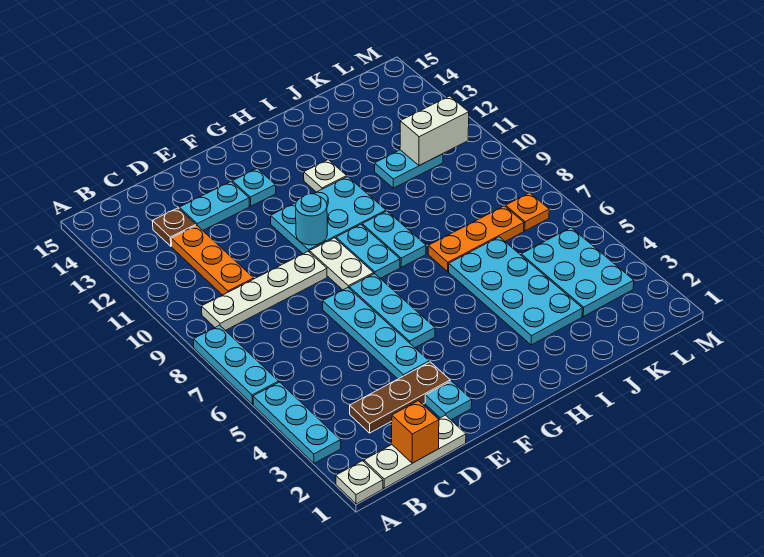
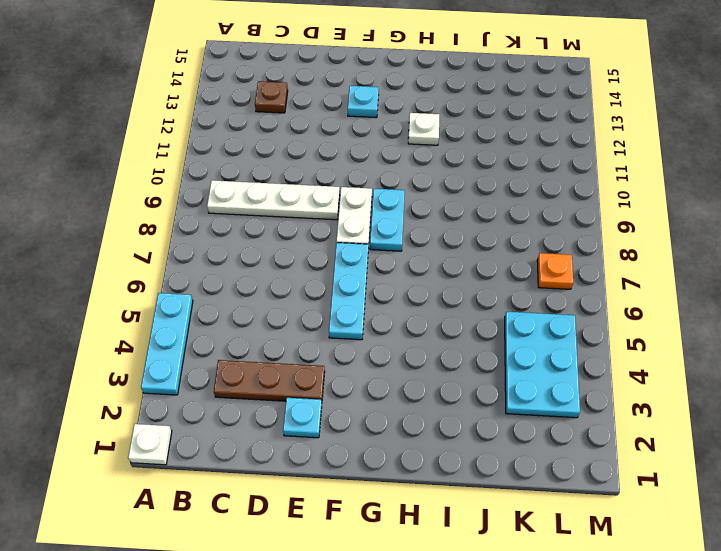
none -> cyan plate A6:A8 level 1
none -> white plate B1:D1 level 1
none -> orange plate C10:C12 level 1

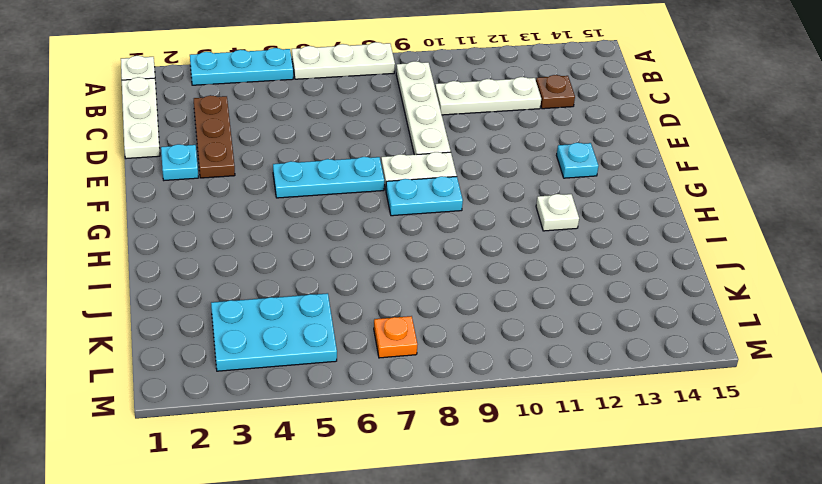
white plate A6:A8 level 1 -> cyan plate A6:A8 level 1
white plate C10:C12 level 1 -> orange plate C10:C12 level 1
none -> cyan plate D13:E13 level 1
none -> cyan plate E4:E7 level 1
none -> cyan plate F10:H11 level 1

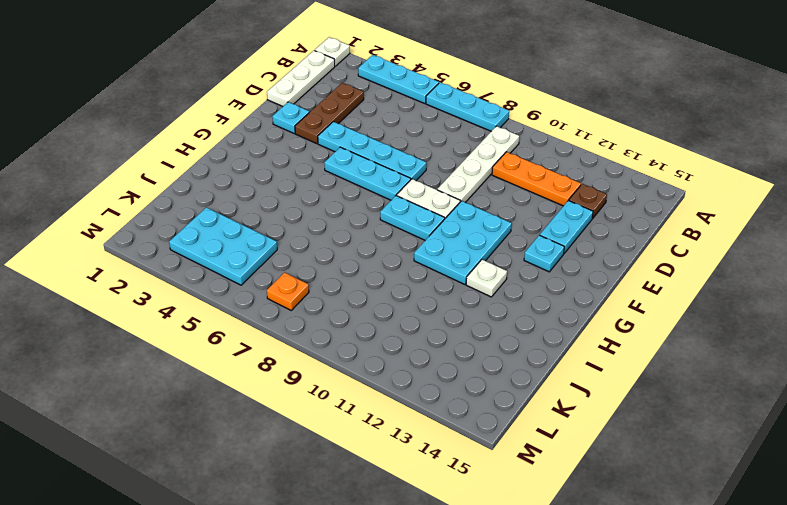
none -> cyan plate H8:H9 level 1
none -> cyan plate I3:J6 level 1
none -> orange plate I7:K7 level 1

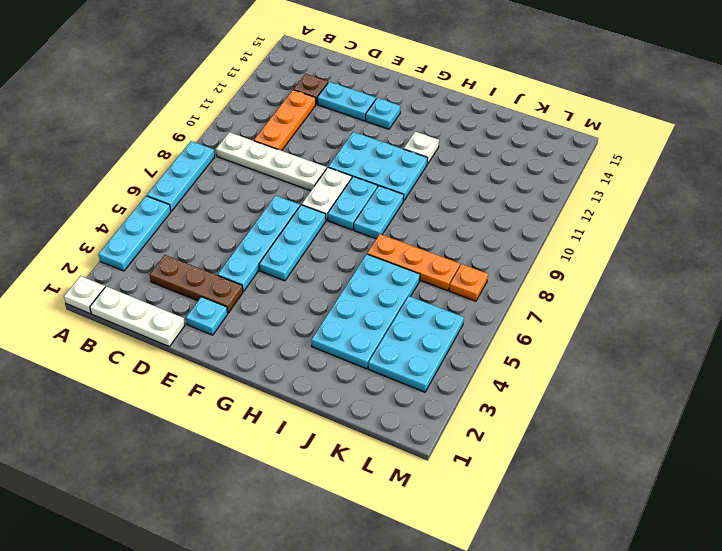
none -> cyan plate J11:K11 level 1
none -> orange brick C1 level 2
none -> cyan round brick F10 level 2

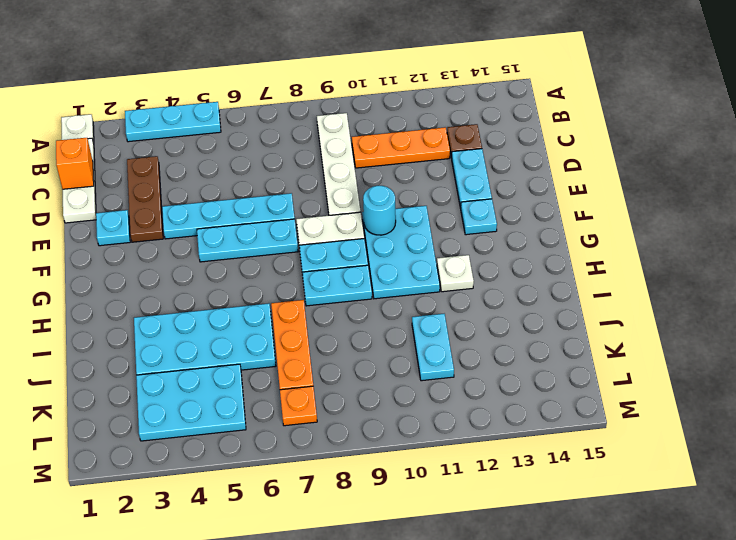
none -> cyan plate A6:A8 level 1
none -> white brick K11:L11 level 2

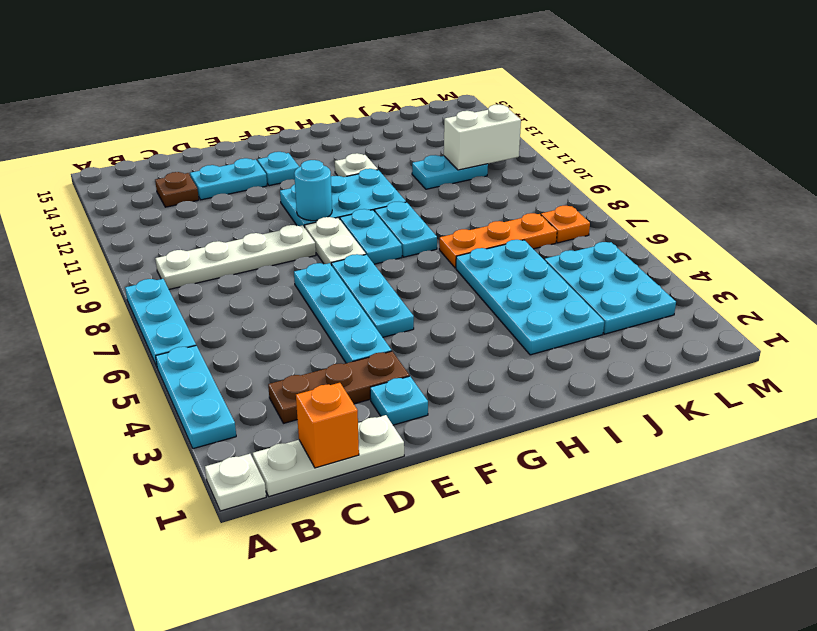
none -> orange plate C10:C12 level 1

